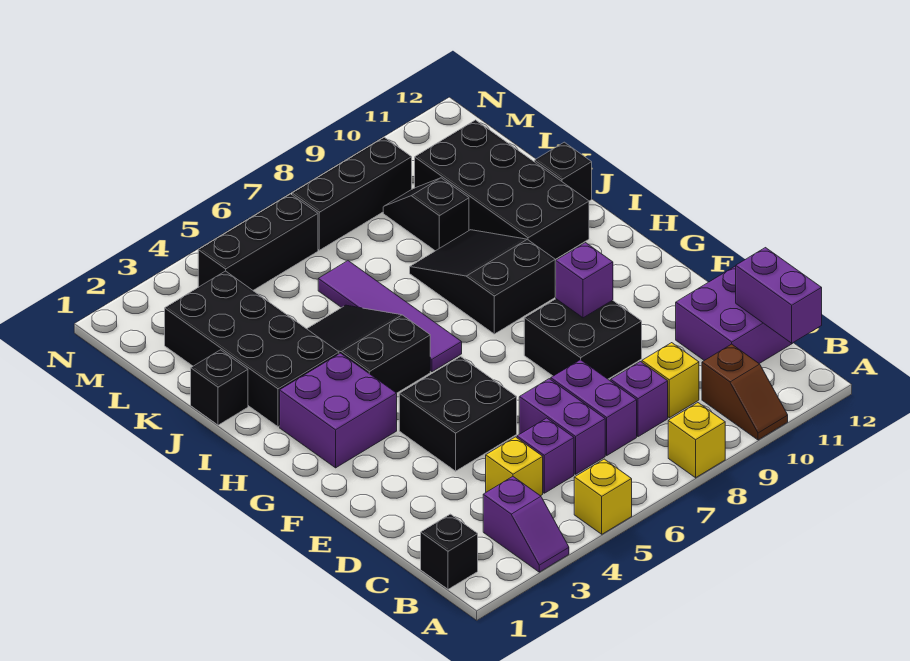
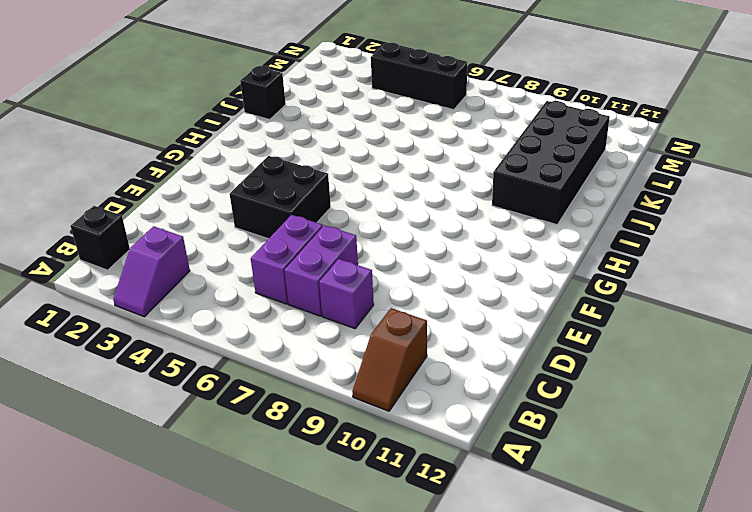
none -> yellow brick A5 level 1
none -> yellow brick A8 level 1
none -> yellow brick C4 level 1

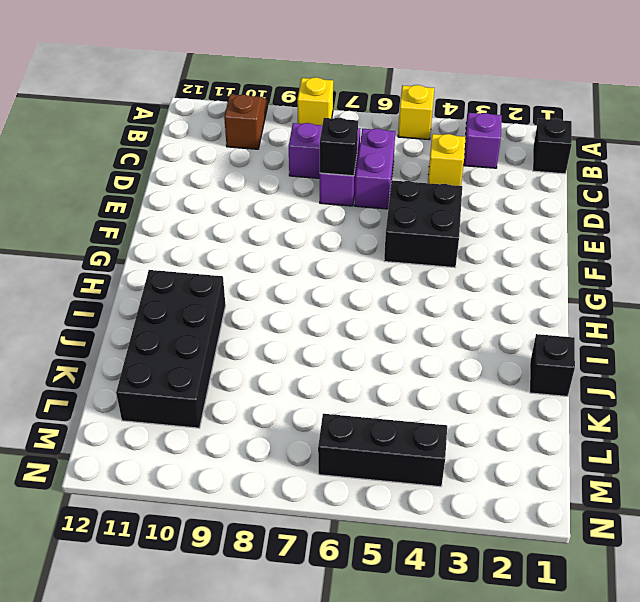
black brick D7 level 2 -> black brick J12 level 1
none -> purple brick C5 level 1
none -> yellow brick C9 level 1
none -> purple brick C11:D12 level 1

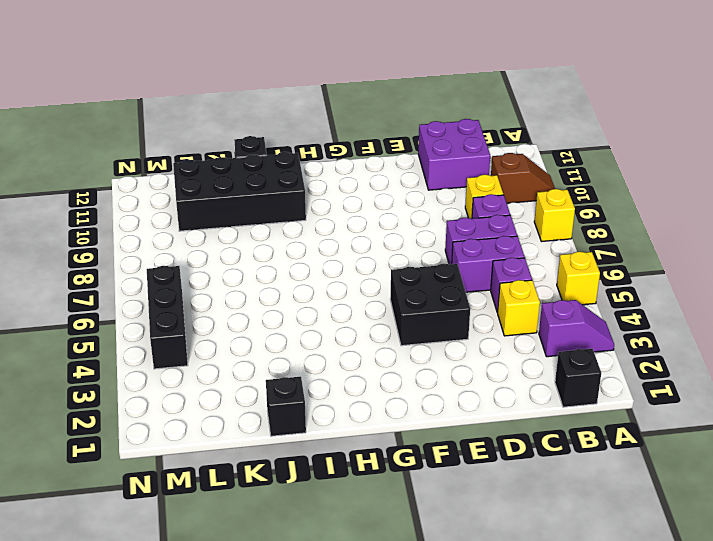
none -> black brick E8:F9 level 1
none -> purple brick G2:H3 level 1
none -> black slope H4:J5 level 1 top H

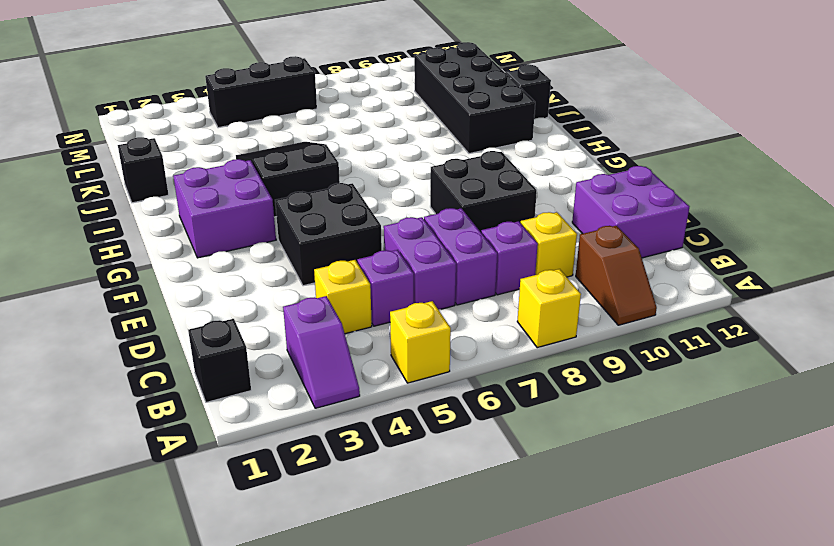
none -> purple tile H6:K6 level 1
none -> black slope H8:J9 level 1 top H
none -> black brick I2:L3 level 1

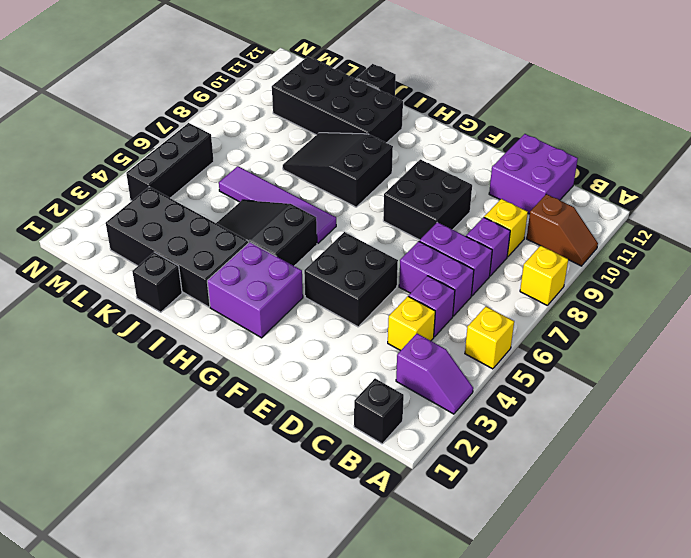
none -> black slope K9:L9 level 1 top K
none -> black brick M7:M9 level 1
none -> purple brick B12:C12 level 2

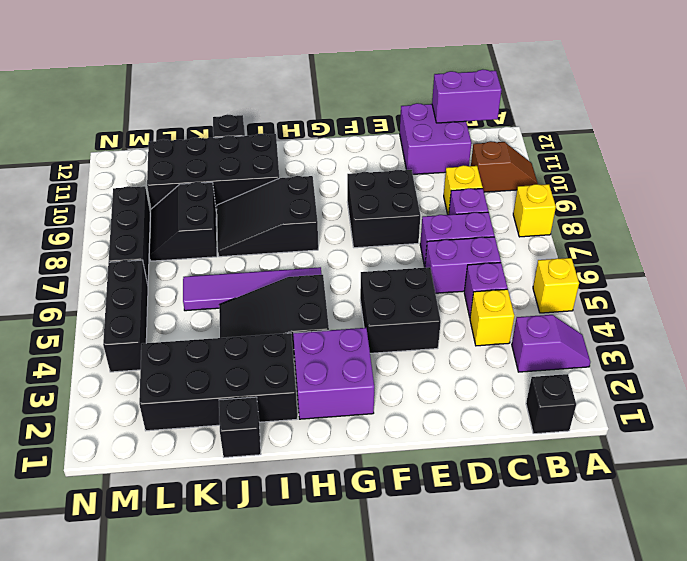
black slope K8:L9 level 1 top K -> black slope K9:L9 level 1 top K
none -> purple brick F9 level 2

